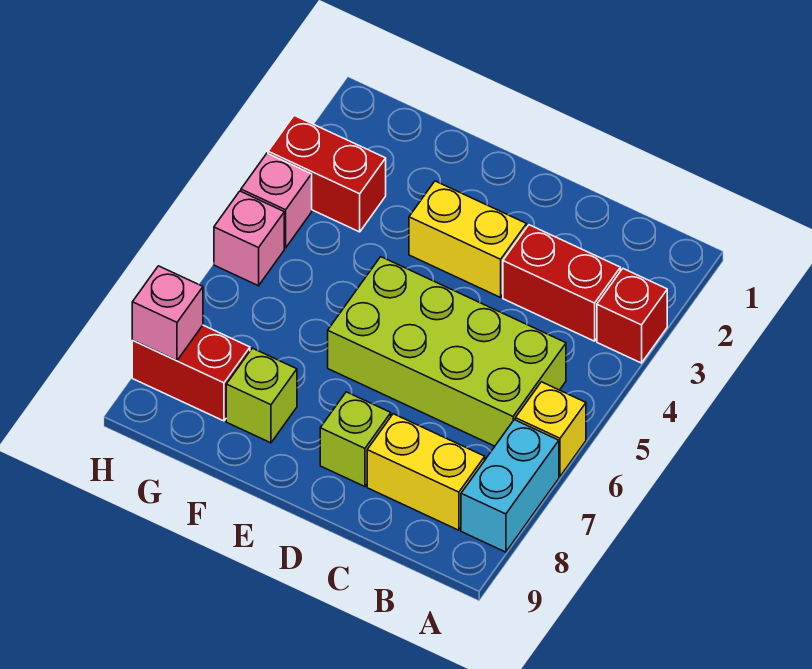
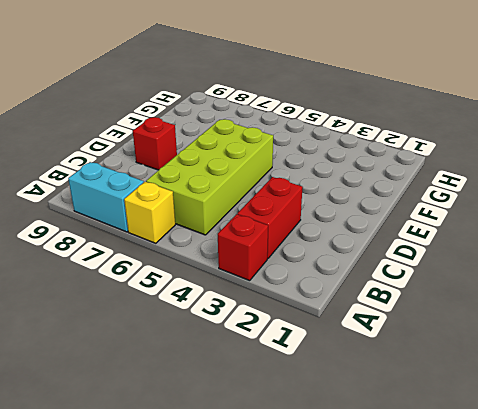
red brick D8 level 1 -> lime brick D8 level 1
none -> yellow brick B8:C8 level 1
none -> yellow brick D3:E3 level 1
none -> lime brick F8 level 1

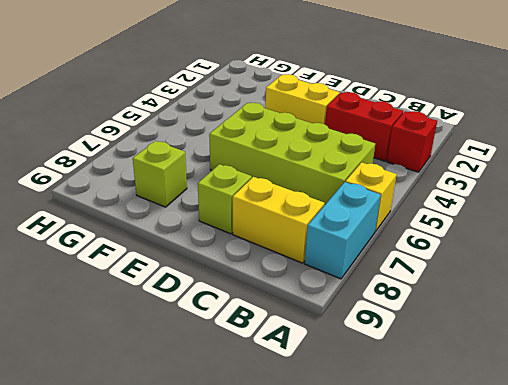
none -> red brick G3:H3 level 1
none -> red brick G8:H8 level 1
none -> pink brick H4 level 1

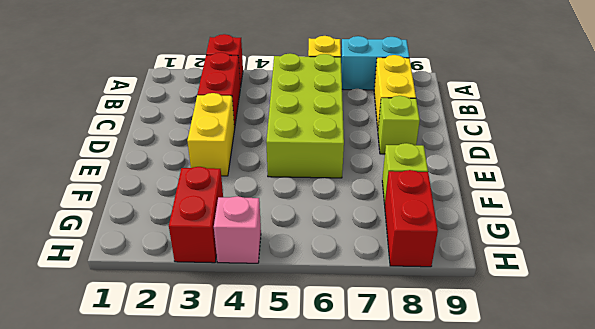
none -> pink brick H5 level 1
none -> pink brick H8 level 2

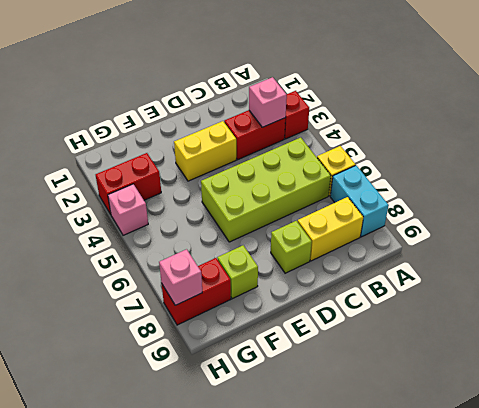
pink brick B3 level 2 -> pink brick H5 level 1

